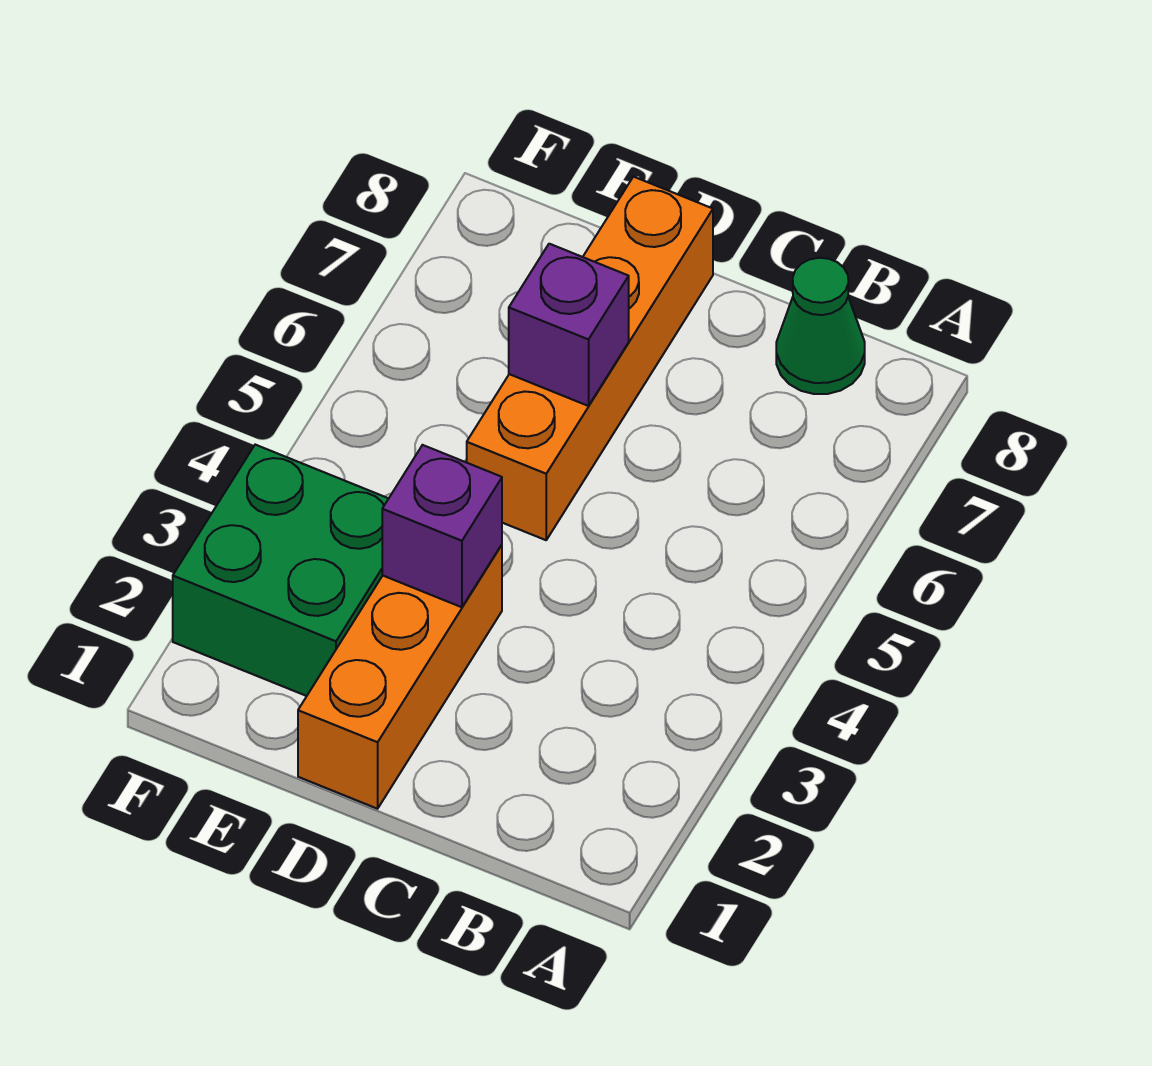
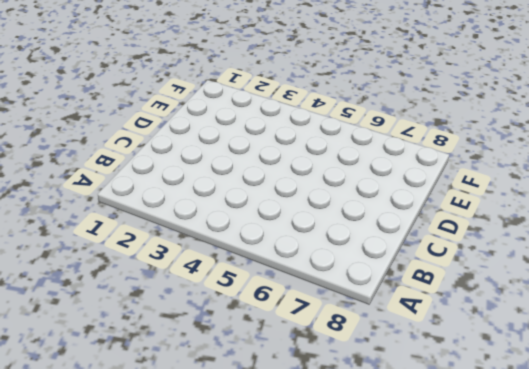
none -> green cone B8 level 1
none -> orange brick D1:D3 level 1

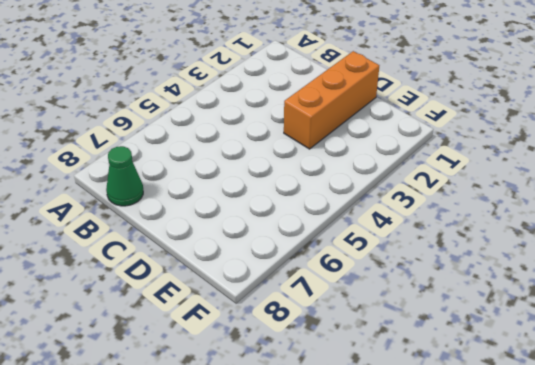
none -> orange brick D5:D8 level 1
none -> green brick E2:F3 level 1

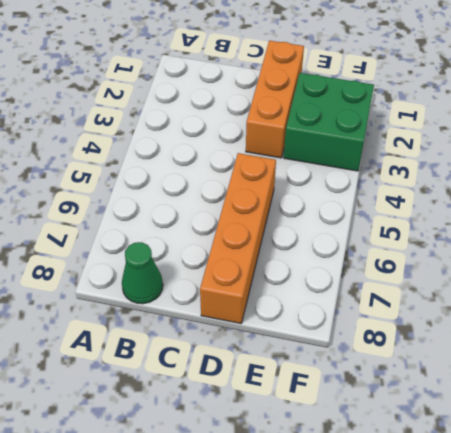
none -> purple brick D3 level 2
none -> purple brick D6 level 2

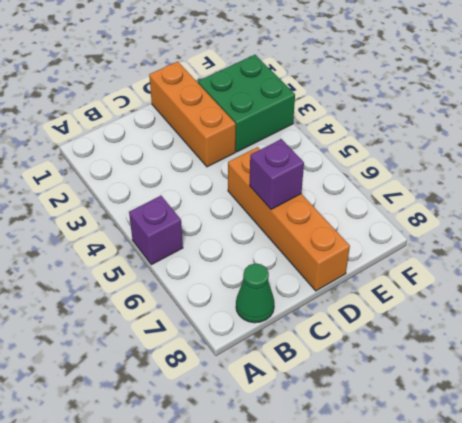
purple brick A5 level 1 -> purple brick D3 level 2

